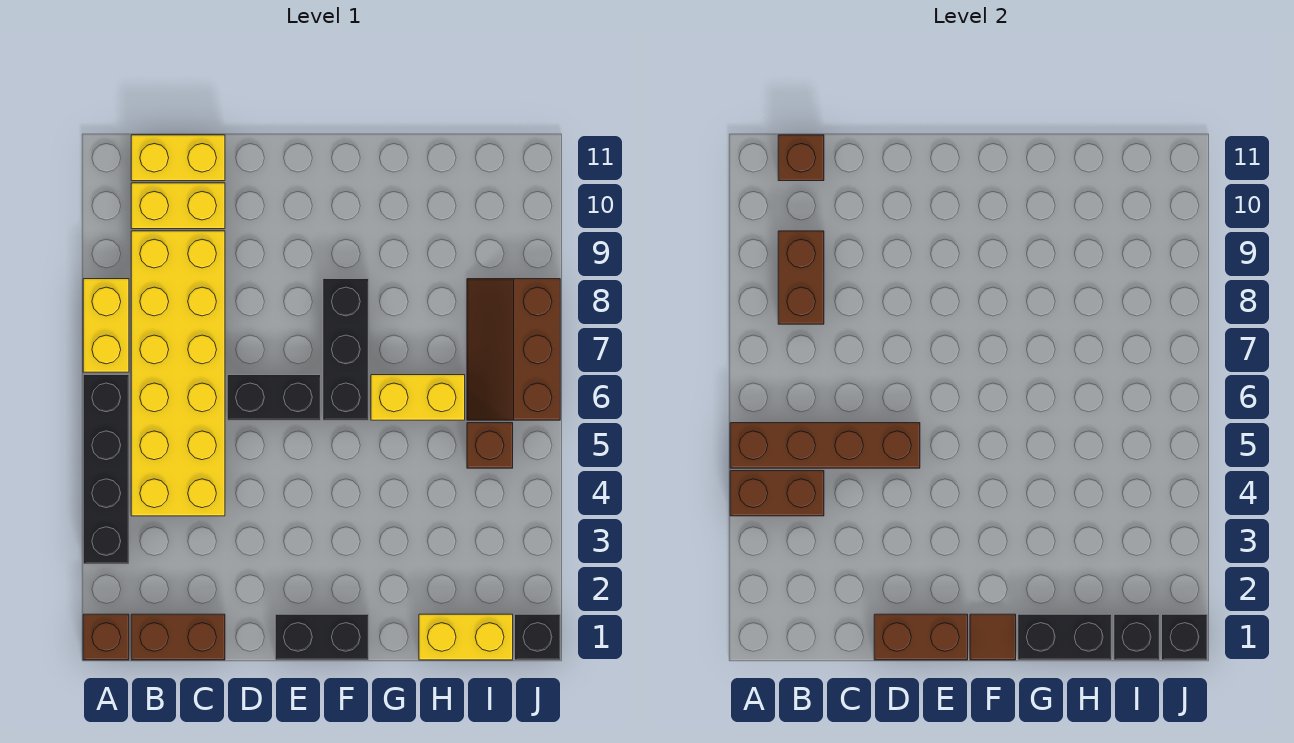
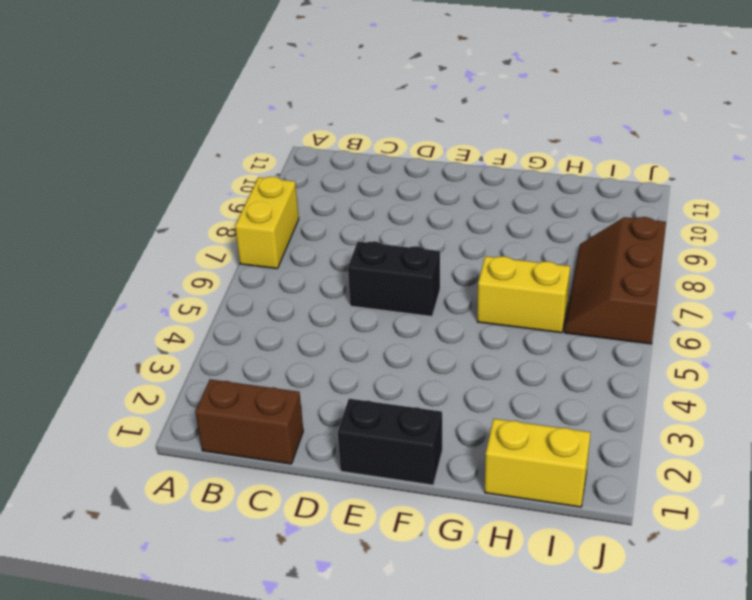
none -> brown brick A1 level 1
none -> black brick A3:A6 level 1
none -> yellow brick B4:C9 level 1

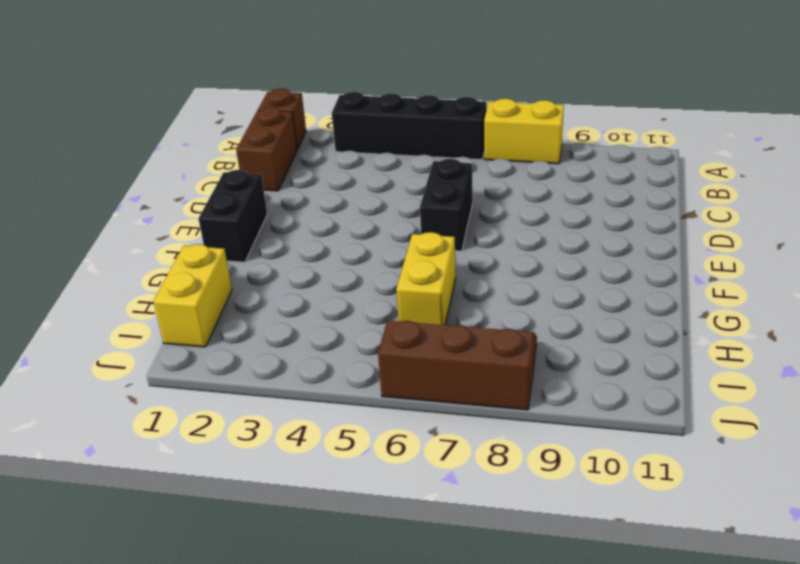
none -> yellow brick B4:C9 level 1
none -> yellow brick B10:C10 level 1
none -> yellow brick B11:C11 level 1

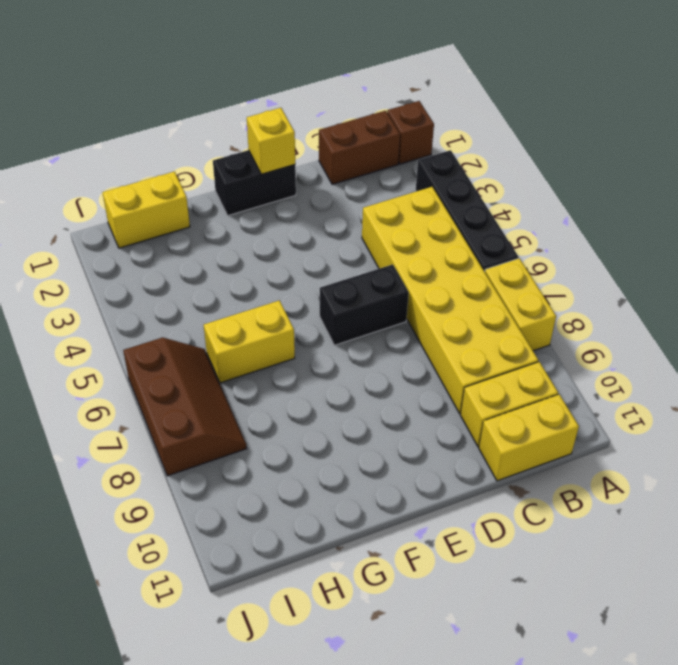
yellow brick E1 level 2 -> brown brick D1:E1 level 2
none -> black brick F6:F8 level 1
none -> brown brick I5 level 1
none -> black brick J1 level 1

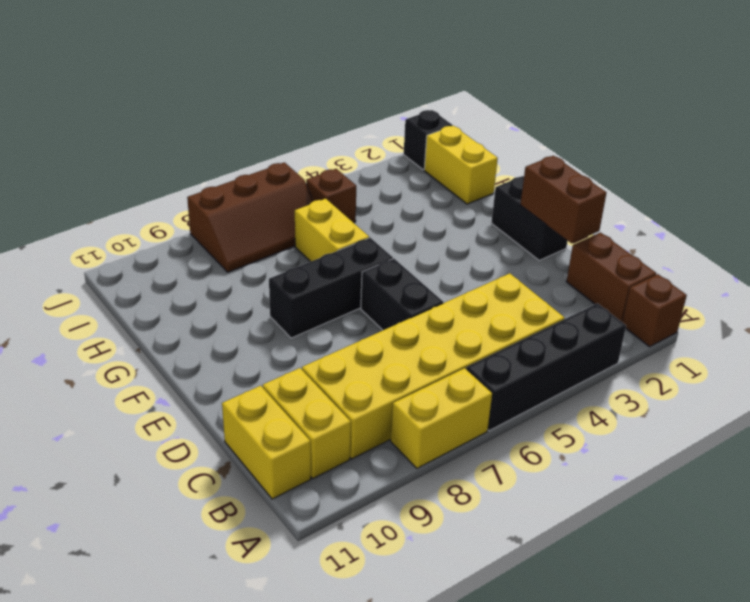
none -> brown brick A4:B4 level 2
none -> brown brick A5:D5 level 2
none -> brown brick B8:B9 level 2

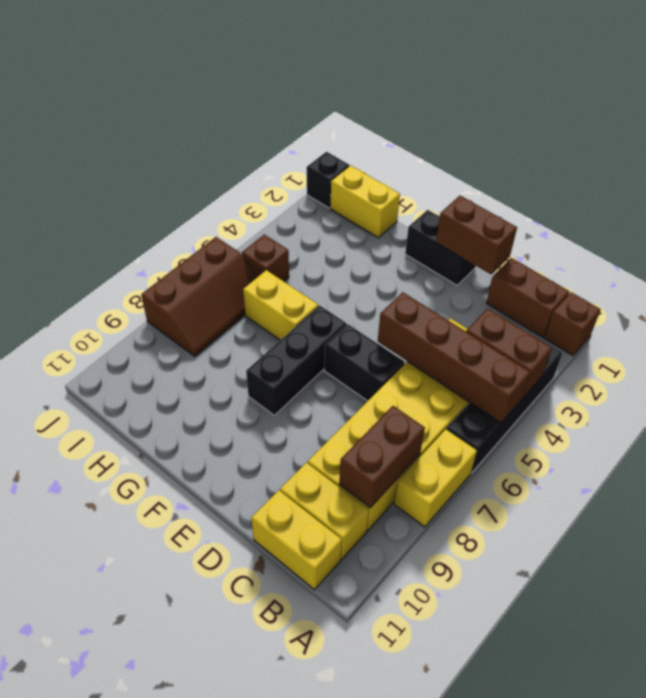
none -> brown brick B11 level 2
none -> brown tile F1 level 2
none -> black brick G1:H1 level 2

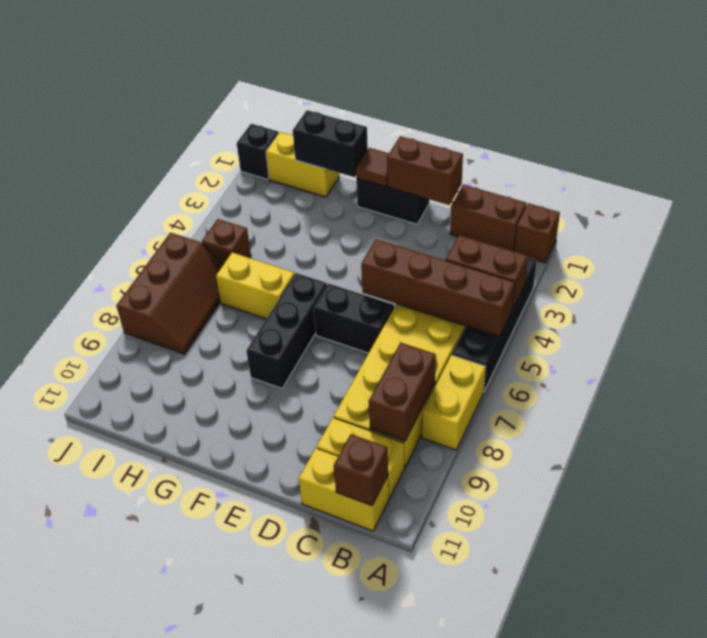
none -> black brick I1 level 2
none -> black brick J1 level 2

